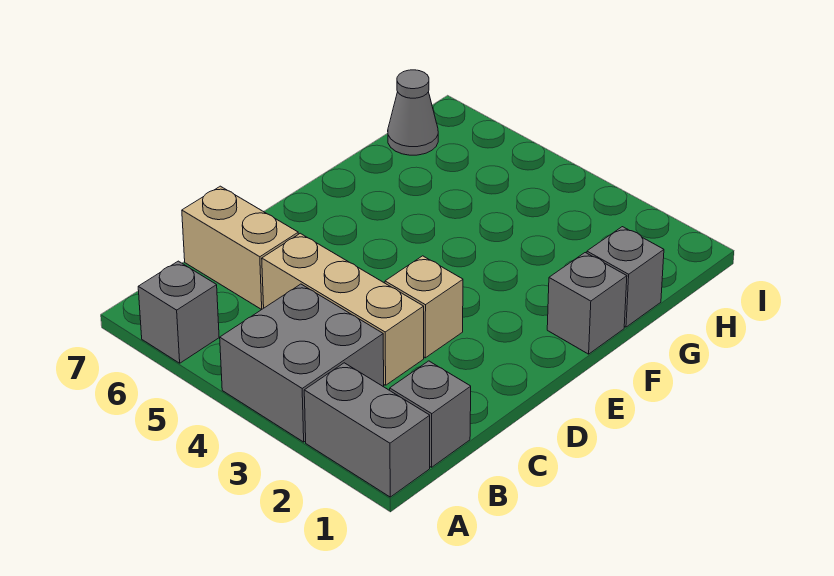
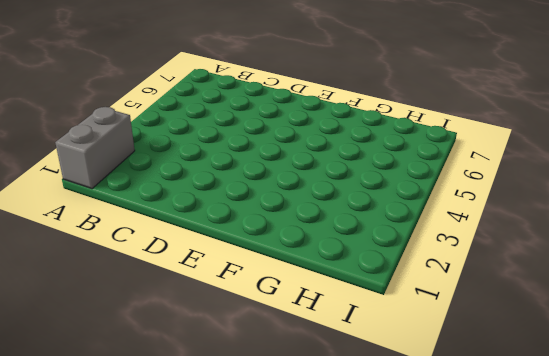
none -> grey brick A3:B4 level 1
none -> grey brick A6 level 1

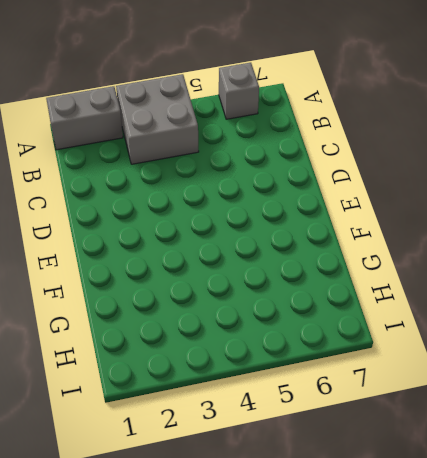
none -> grey brick B1 level 1
none -> tan brick C3:C5 level 1

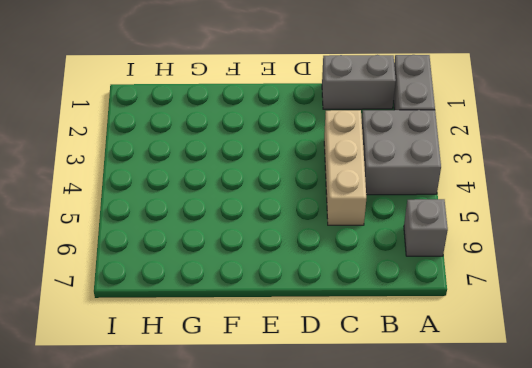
grey brick B1:C1 level 1 -> grey brick B1 level 1
none -> tan brick C6:C7 level 1
none -> tan brick D3 level 1

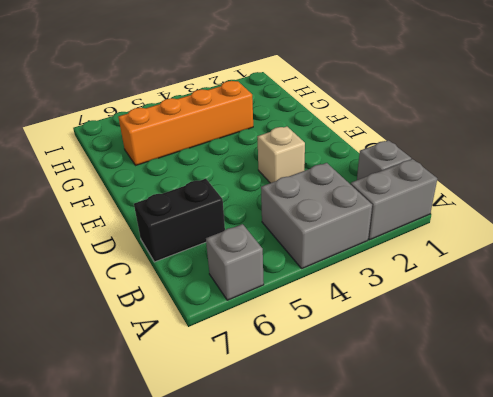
black brick C6:C7 level 1 -> tan brick C6:C7 level 1
orange brick G3:G6 level 1 -> none
none -> tan brick C3:C5 level 1
none -> grey brick F1 level 1

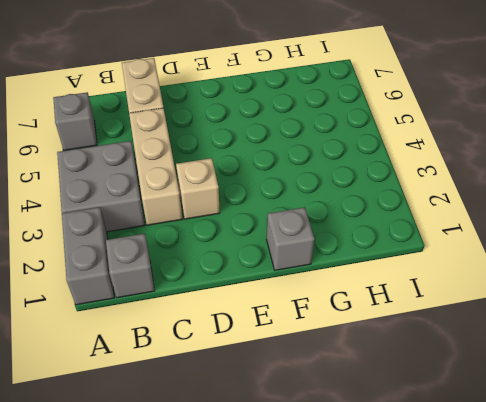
none -> grey brick G1 level 1
none -> grey cone H7 level 1

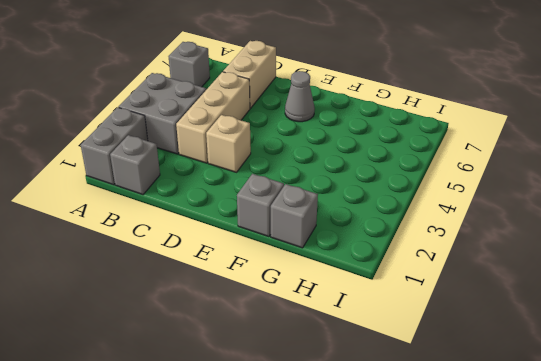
grey cone E6 level 1 -> grey cone H7 level 1

